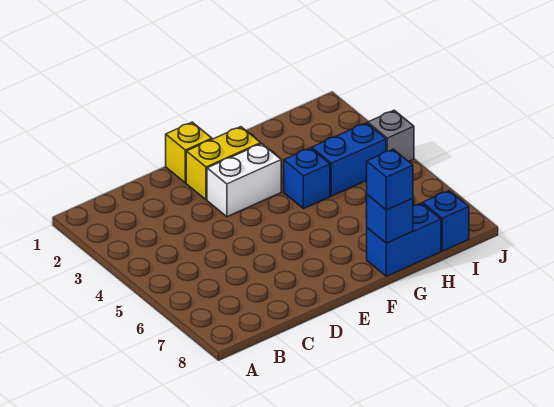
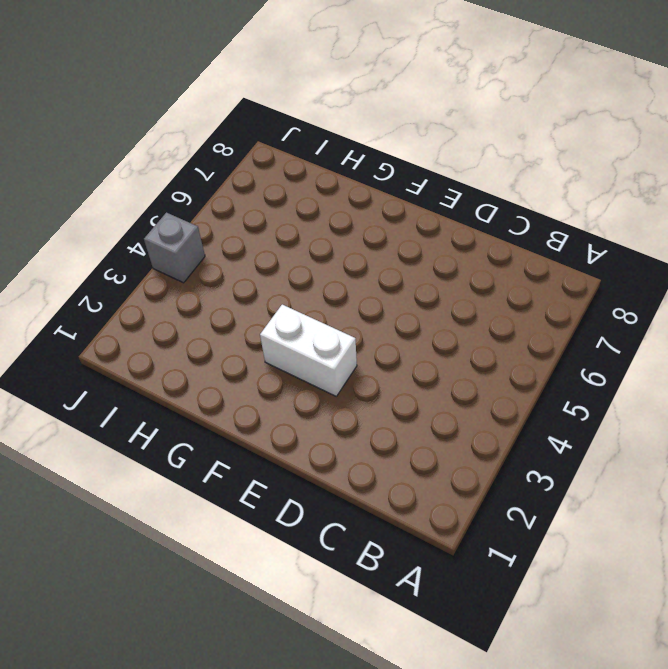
none -> yellow brick E1 level 1
none -> yellow brick E2:F2 level 1

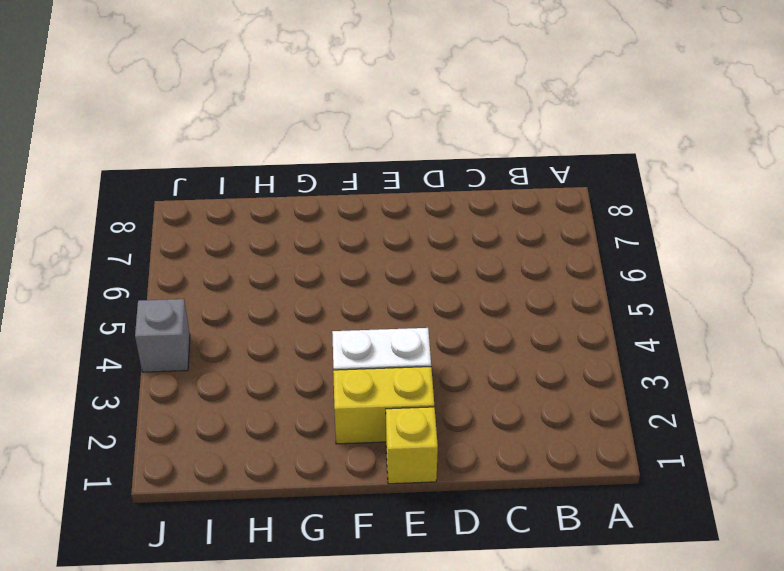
none -> blue brick G4 level 1
none -> blue brick G8:H8 level 1

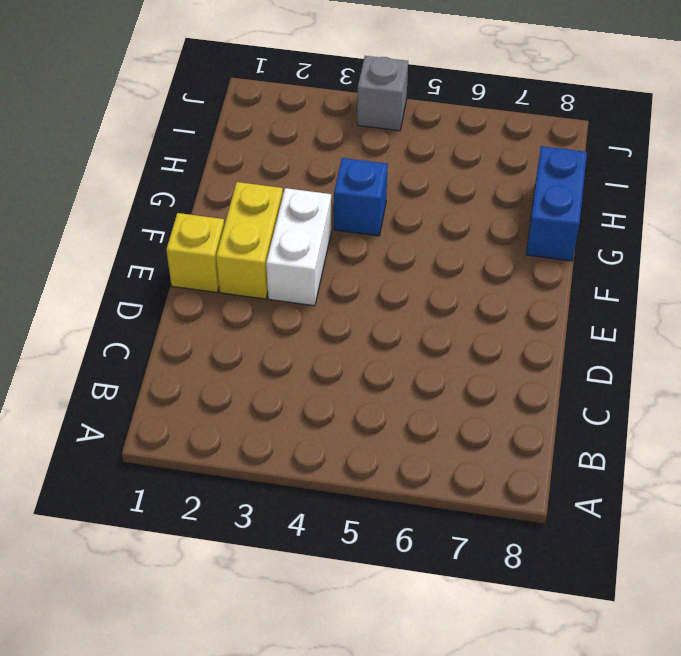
none -> blue brick H4:I4 level 1
none -> blue brick I8 level 1

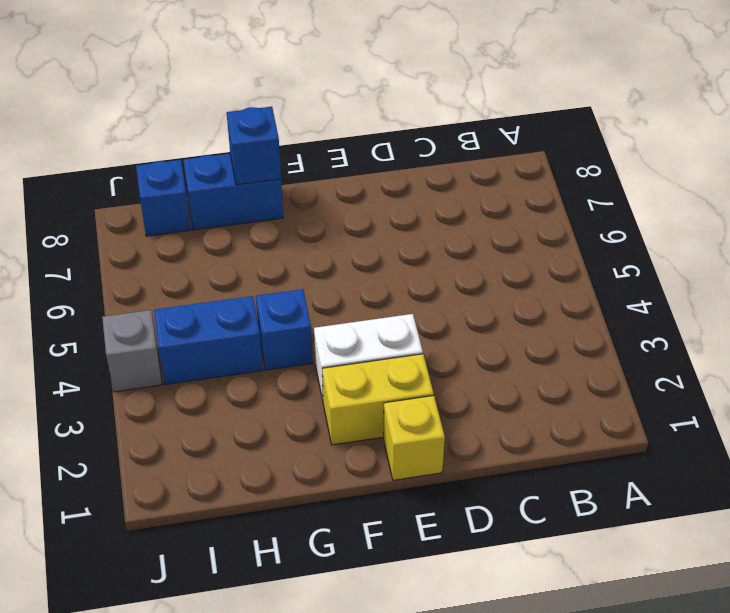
none -> blue brick G8 level 3

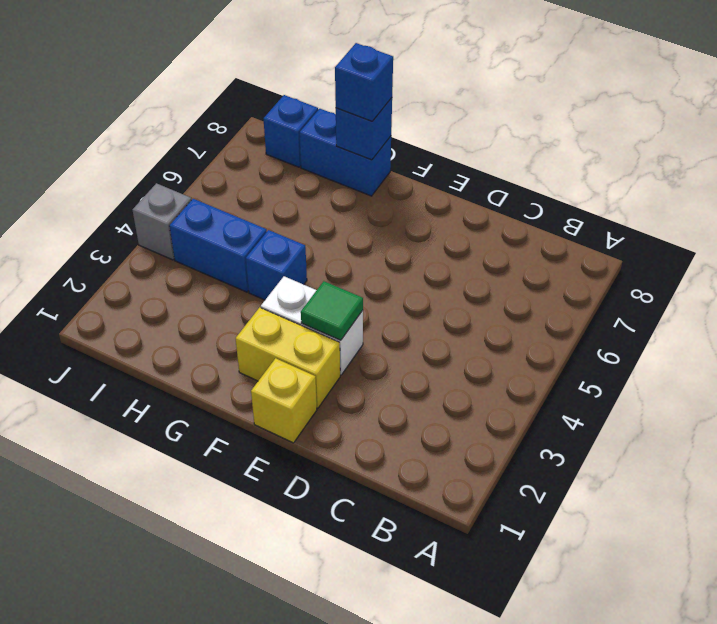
green tile E3 level 2 -> none

